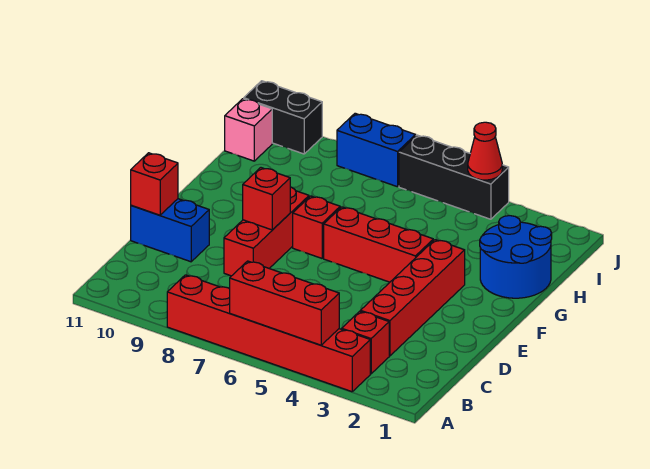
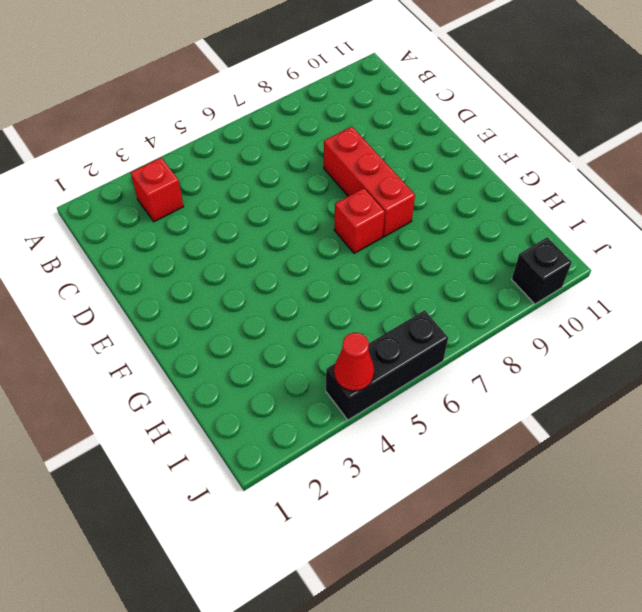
black brick J10 level 1 -> black brick J10:J11 level 1
none -> red brick A3:A8 level 1
none -> red brick C3:F3 level 1
none -> blue brick D10:D11 level 1

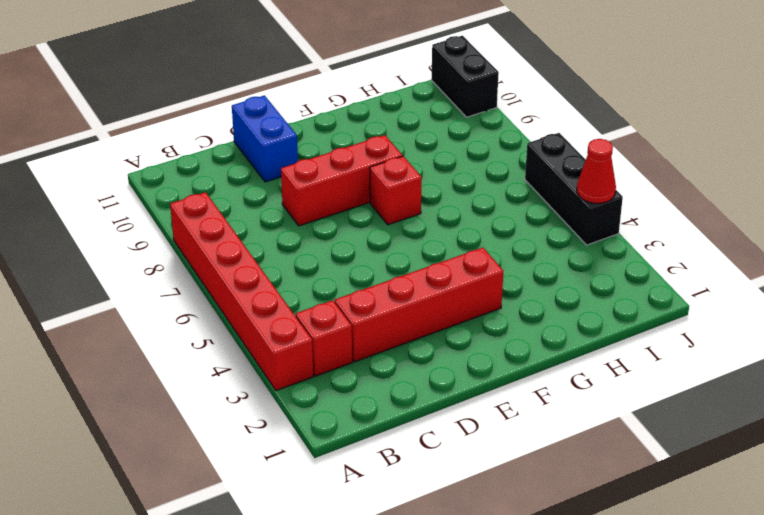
none -> red brick F4:F6 level 1
none -> blue round brick G1:H2 level 1
none -> pink brick I11 level 1

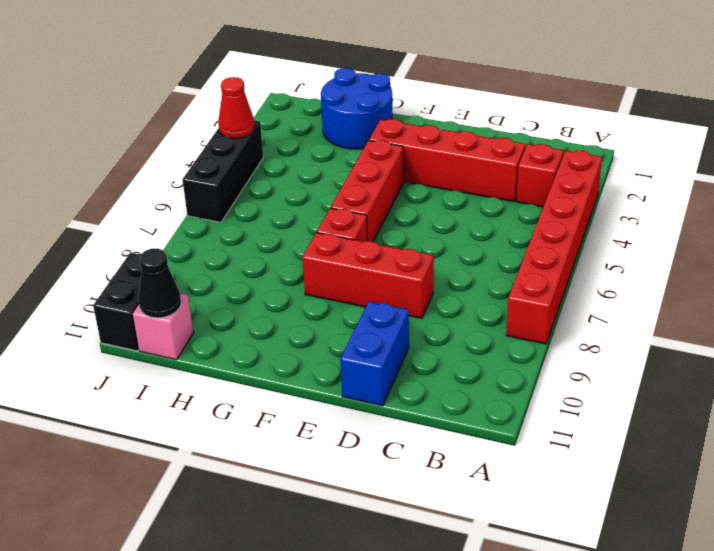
black cone I11 level 2 -> none
none -> blue brick J7:J8 level 1
none -> red brick A4:A6 level 2
none -> red brick D11 level 2

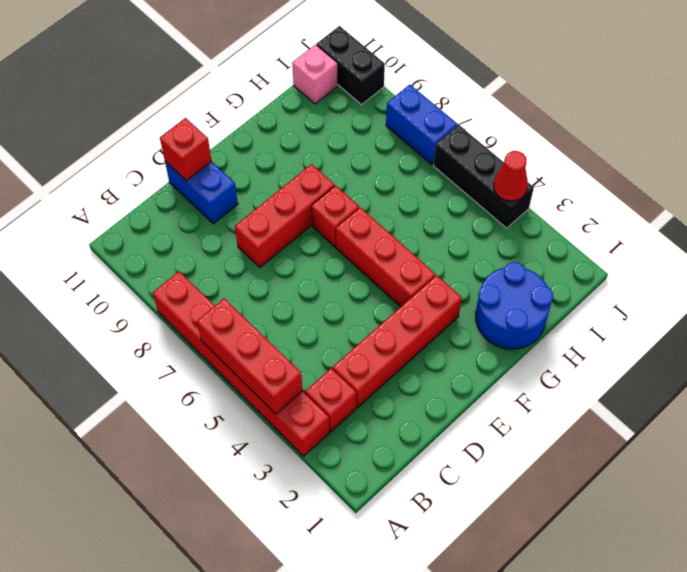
none -> red brick E8 level 2

